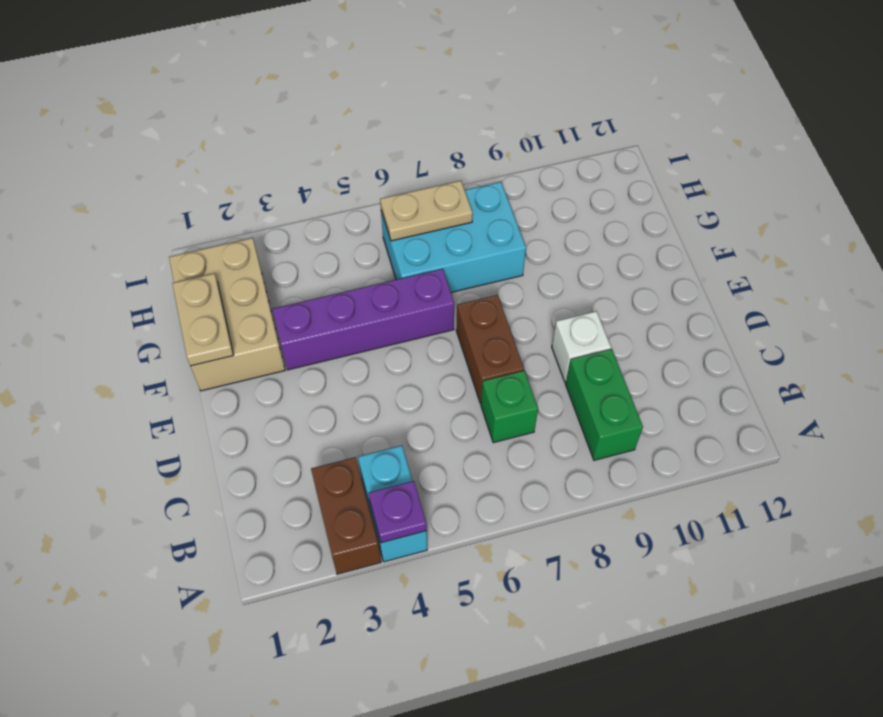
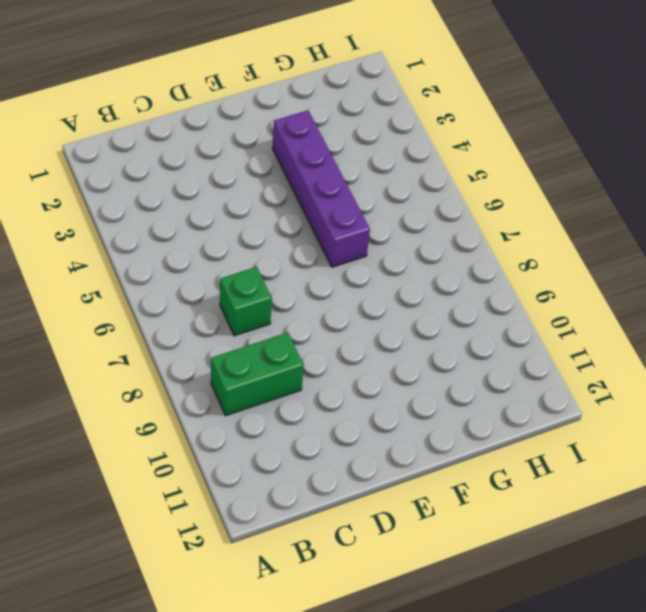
none -> brown brick A3:B3 level 1
none -> cyan brick A4:B4 level 1
none -> brown brick D7:E7 level 1

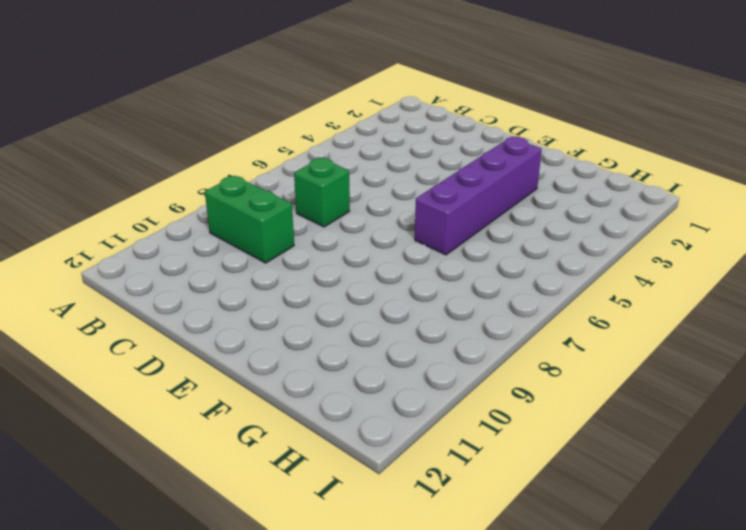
none -> brown brick A3:B3 level 1
none -> cyan brick A4:B4 level 1
none -> brown brick D7:E7 level 1

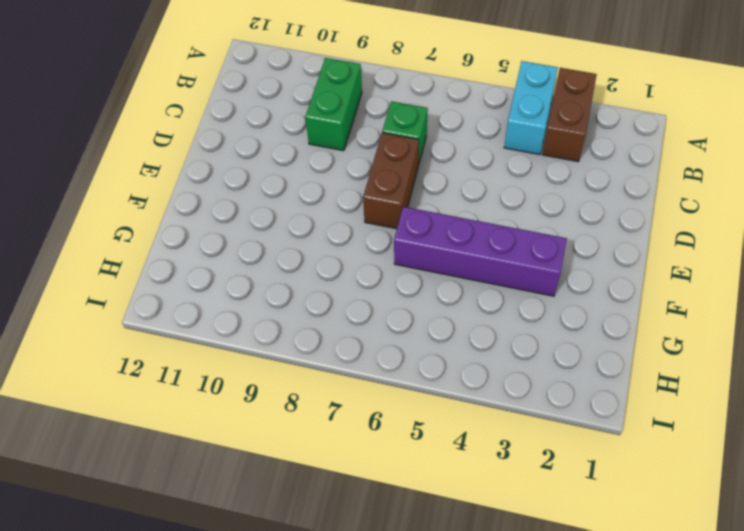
none -> white brick D9 level 1
none -> tan brick F1:H2 level 1
none -> cyan brick G6:H8 level 1

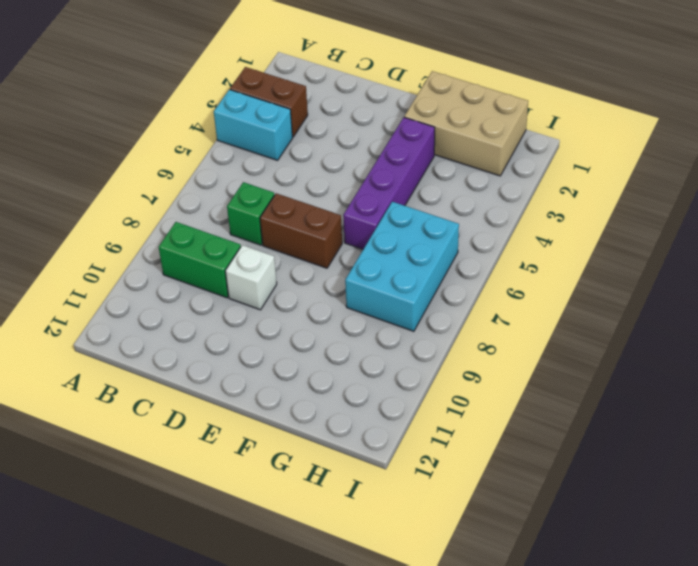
none -> purple plate A4 level 2
none -> tan plate F1:G1 level 2
none -> tan plate H6:H7 level 2

